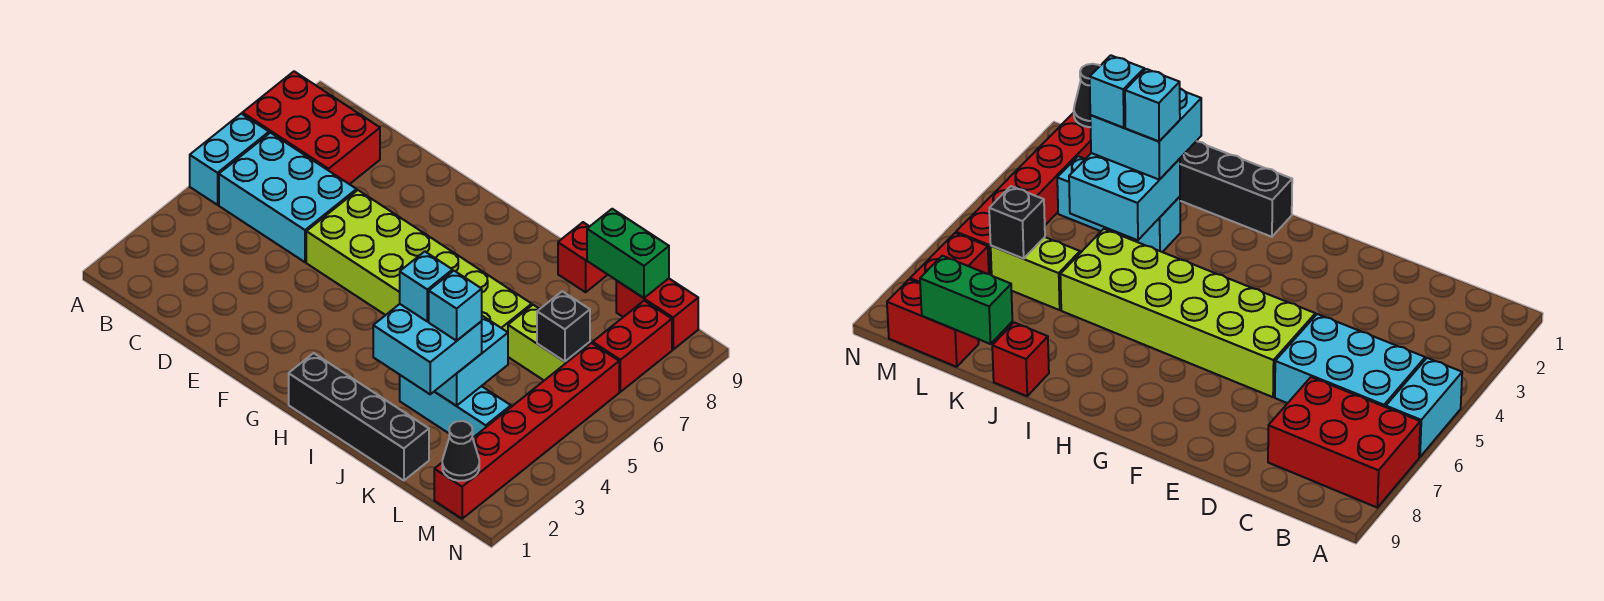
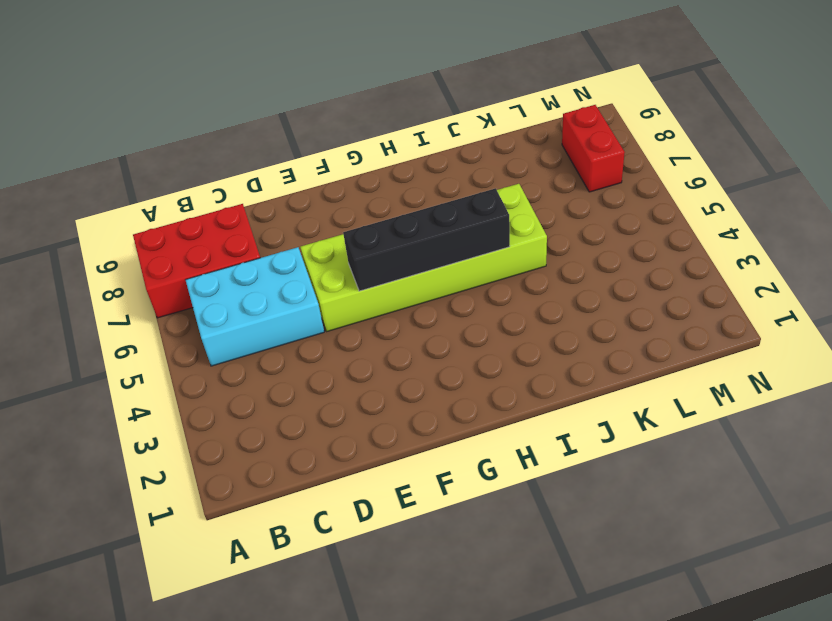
black brick F5:I5 level 2 -> black brick H1:K1 level 1
none -> cyan brick A5:A6 level 1
none -> cyan brick J3:L3 level 1
none -> red brick J9 level 1

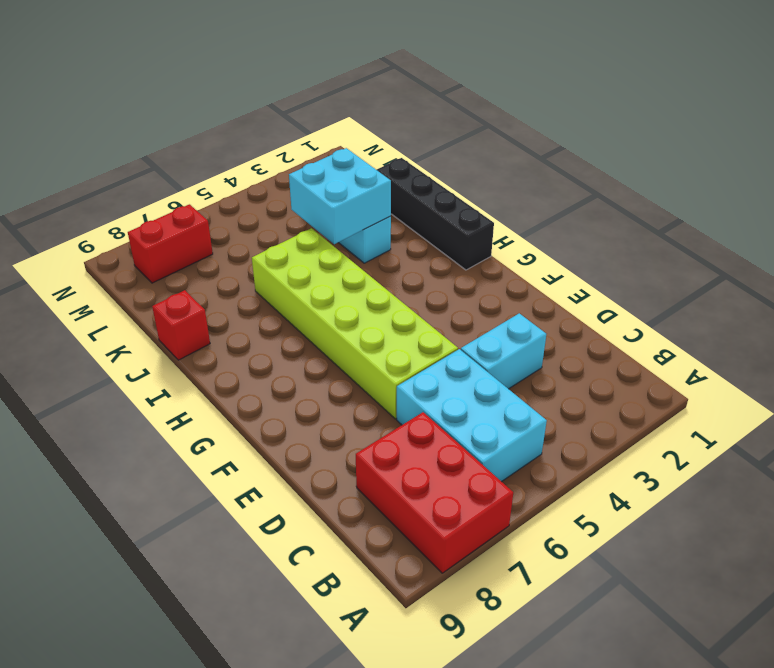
cyan brick D3:D4 level 1 -> cyan brick A5:A6 level 1
none -> lime brick K6:L6 level 1
none -> red brick L9:M9 level 1
none -> red brick M1:M6 level 1

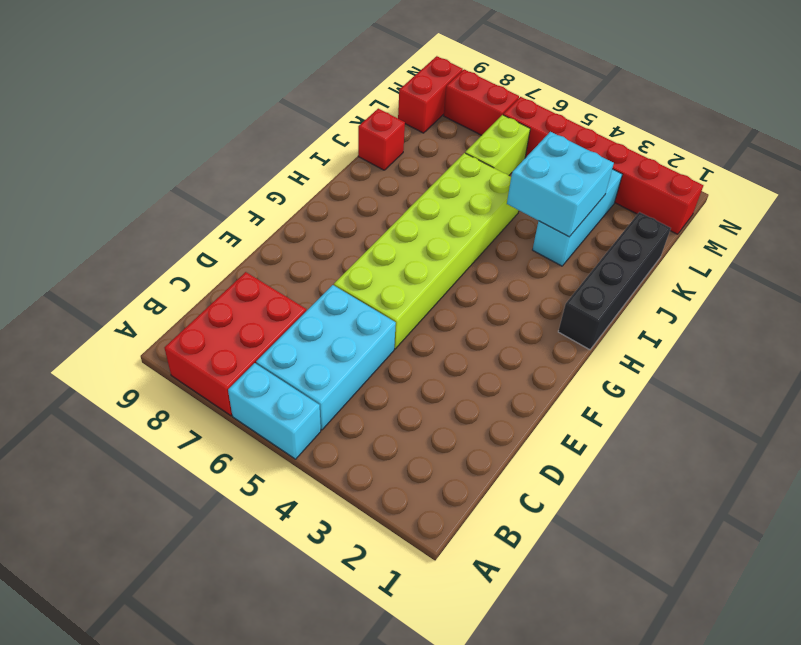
none -> green brick K9:L9 level 2
none -> black brick L6 level 2
none -> black cone M1 level 2

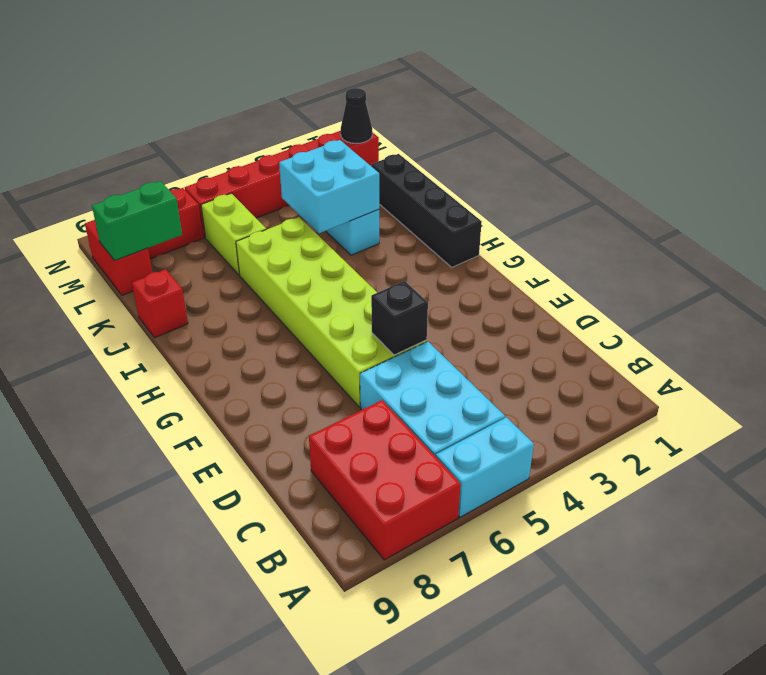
black brick E5 level 2 -> black brick L6 level 2
green brick L8:L9 level 2 -> green brick K9:L9 level 2
none -> cyan brick J2:K3 level 3
none -> cyan brick J3 level 4
none -> cyan brick K3 level 4

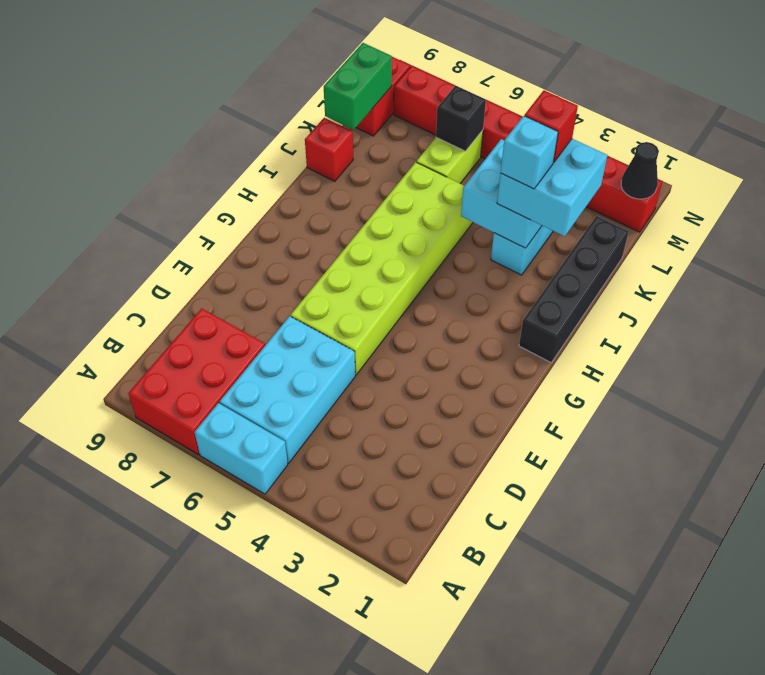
red brick K3 level 4 -> cyan brick K3 level 4

